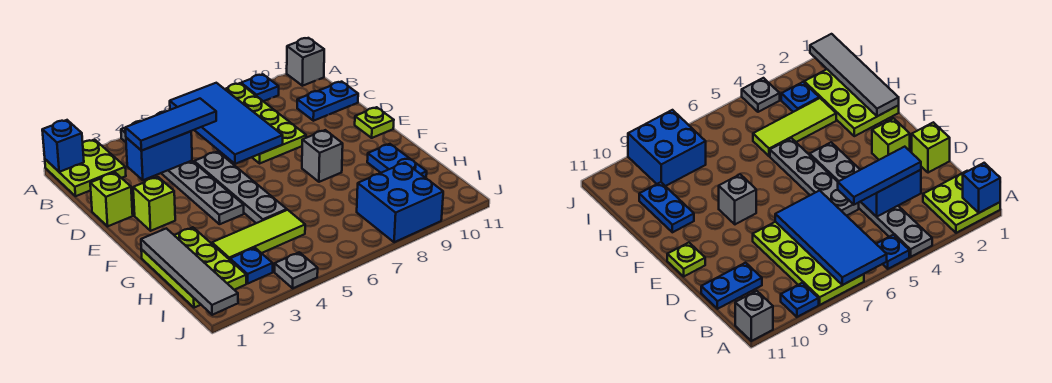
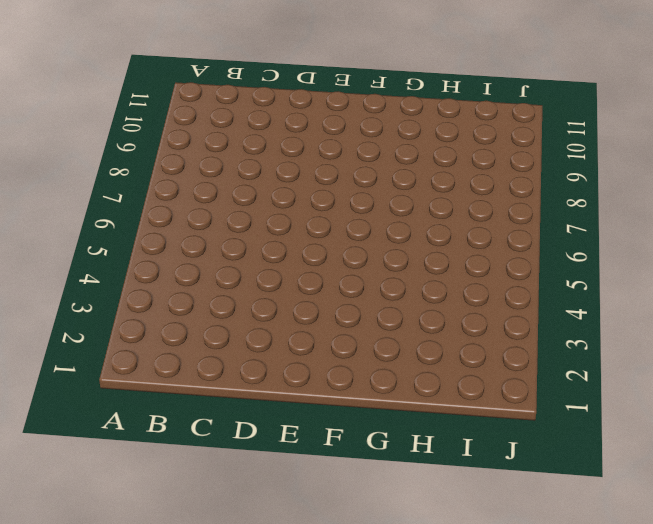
none -> lime plate A1:B2 level 1
none -> grey plate A4:F4 level 1
none -> blue plate A5 level 1

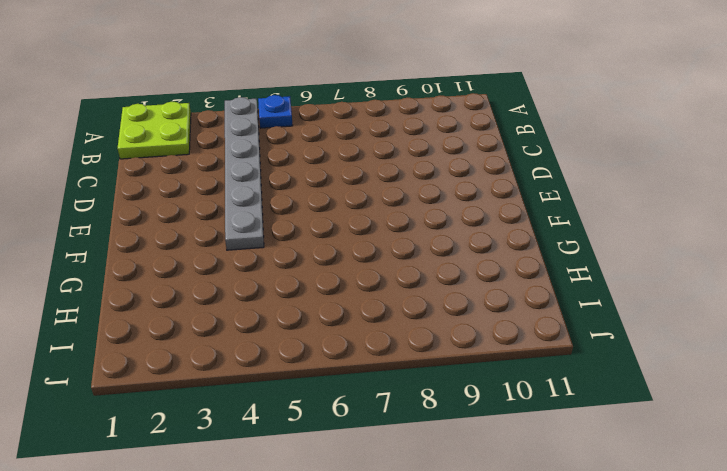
none -> lime plate A7:D8 level 1
none -> blue plate A9 level 1
none -> grey brick A11 level 1

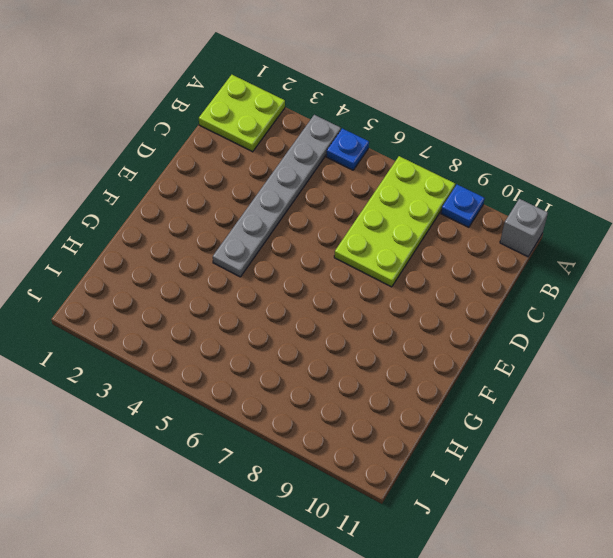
none -> blue plate C10:C11 level 1
none -> lime brick D1 level 1
none -> grey plate D5:G5 level 1

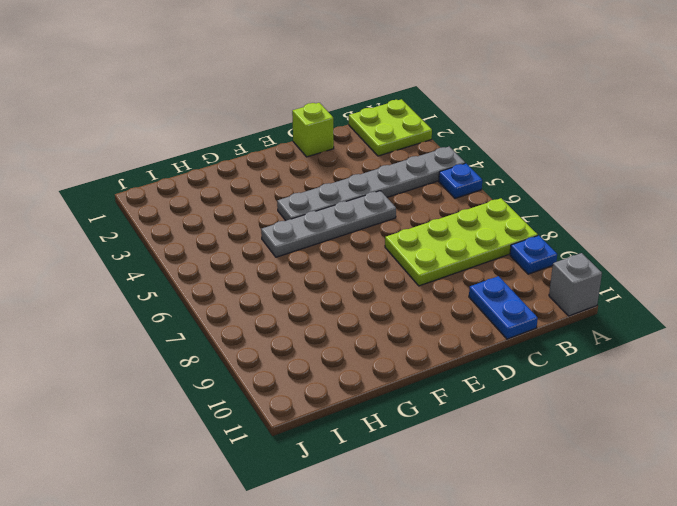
none -> lime brick E2 level 1
none -> lime plate E11 level 1
none -> grey brick F8 level 1

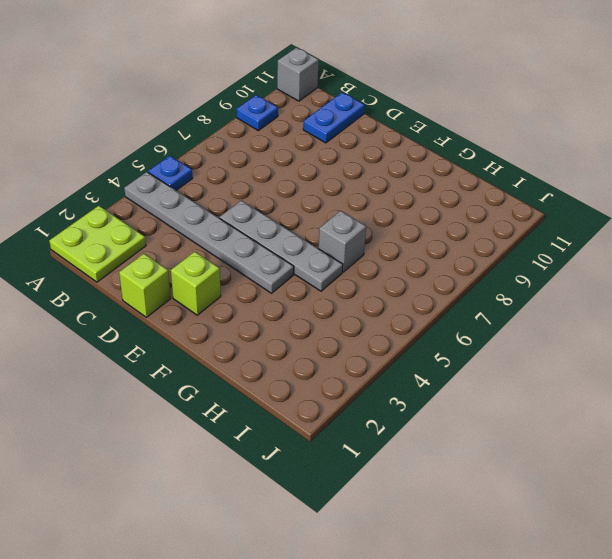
grey brick G6 level 1 -> grey brick F8 level 1
none -> lime plate A7:D8 level 1
none -> lime plate E11 level 1
none -> lime plate G1:I2 level 1

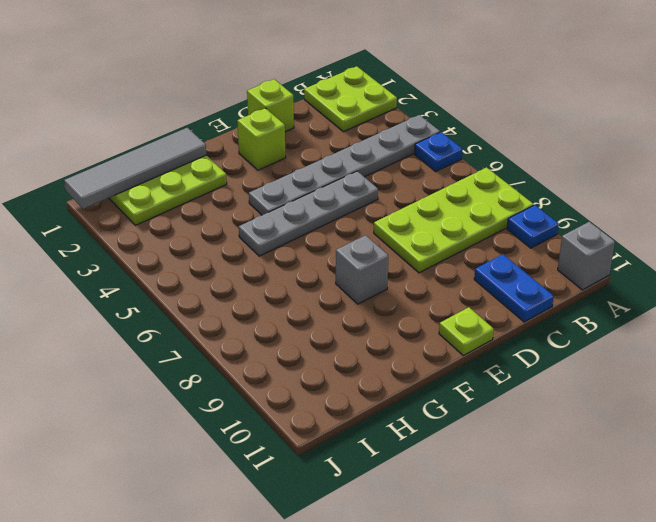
none -> blue plate G10:H10 level 1
none -> lime tile H3:H5 level 1
none -> blue plate I3 level 1

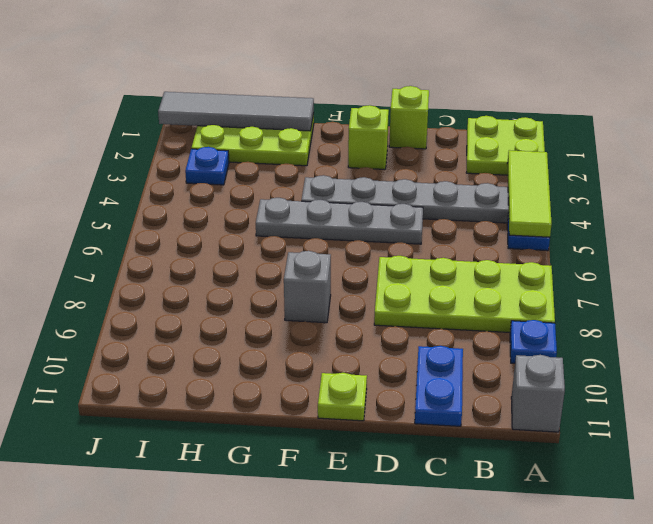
lime tile A3:A5 level 2 -> lime tile H3:H5 level 1
none -> blue plate G10:H10 level 1
none -> blue brick I8:J9 level 1
none -> grey plate J4 level 1

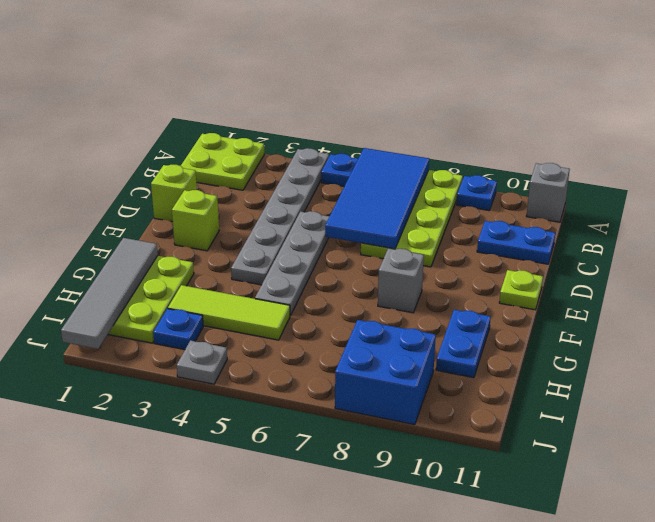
none -> blue brick A1 level 2
none -> blue brick C3:C4 level 2
none -> blue tile C3:C5 level 3

